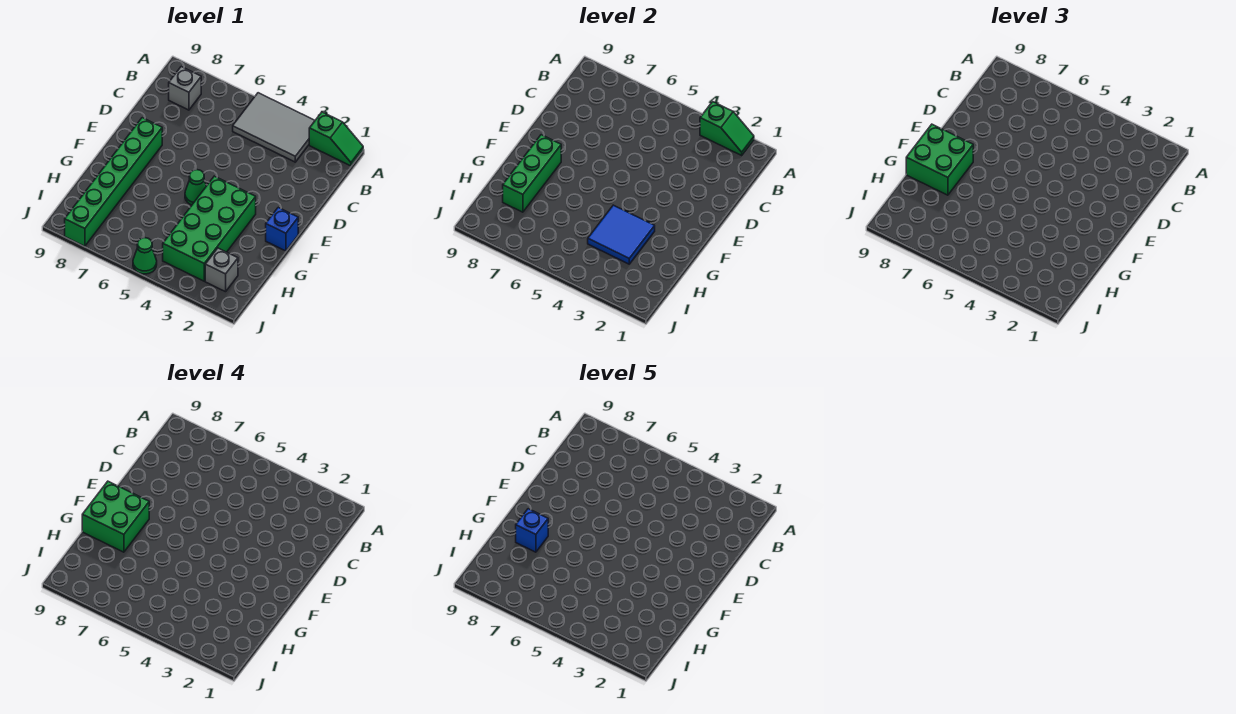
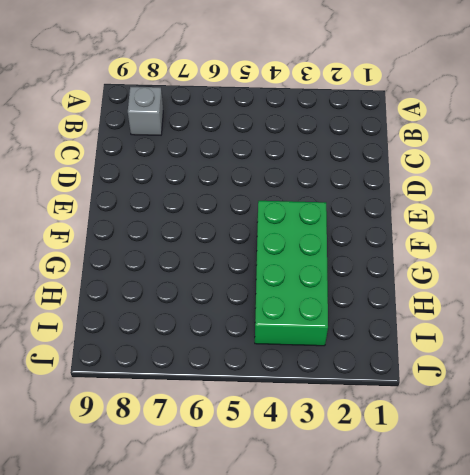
none -> green slope A1:A2 level 1 top 2
none -> grey tile A3:B5 level 1
none -> green brick E8:J8 level 1

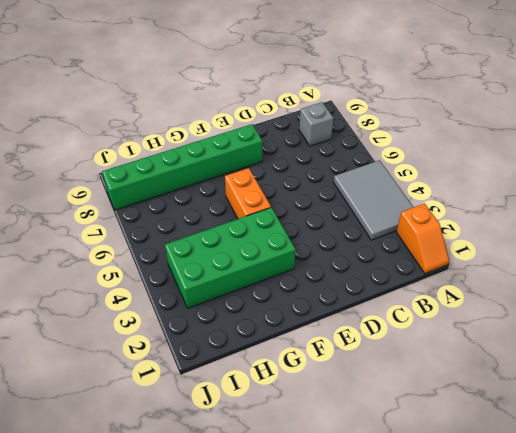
orange slope A1:A2 level 1 top 2 -> green slope A1:A2 level 1 top 2
orange brick F5:F6 level 1 -> green cone F5 level 1
none -> blue brick F1 level 1
none -> grey brick I2 level 1
none -> green cone J5 level 1

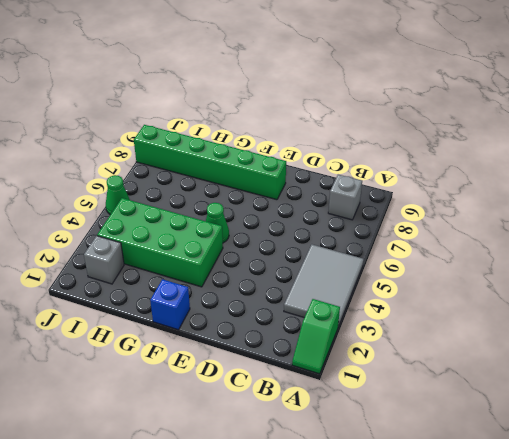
none -> green slope A2:A3 level 2 top 3
none -> green brick F8:H8 level 2
none -> blue tile G3:H4 level 2

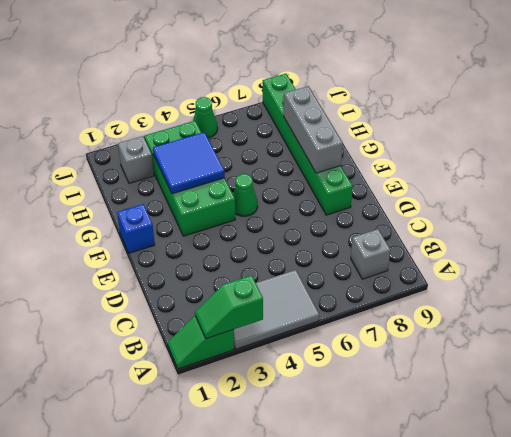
grey brick F8:H8 level 2 -> green brick F8:H8 level 2
none -> green brick F8:G9 level 3
none -> green brick F8:G9 level 4
none -> blue brick G8 level 5

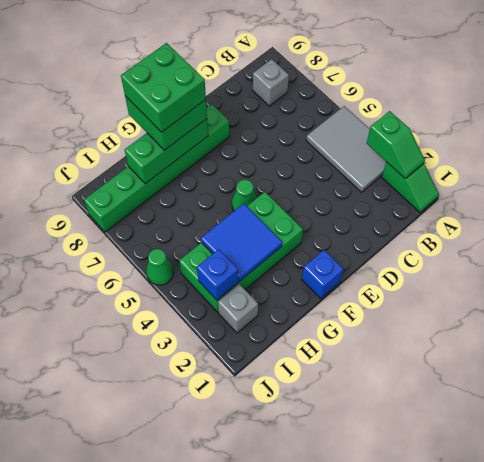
blue brick I3 level 2 -> blue brick G8 level 5

